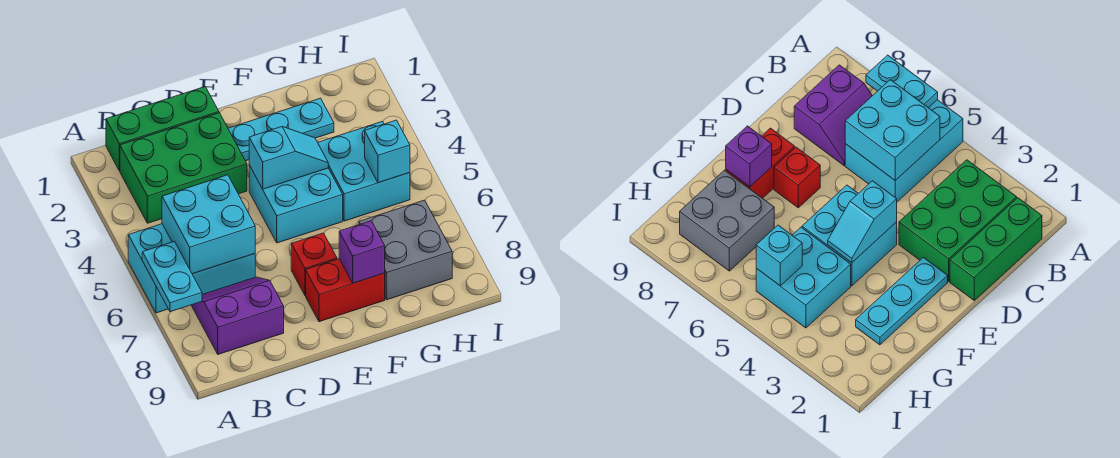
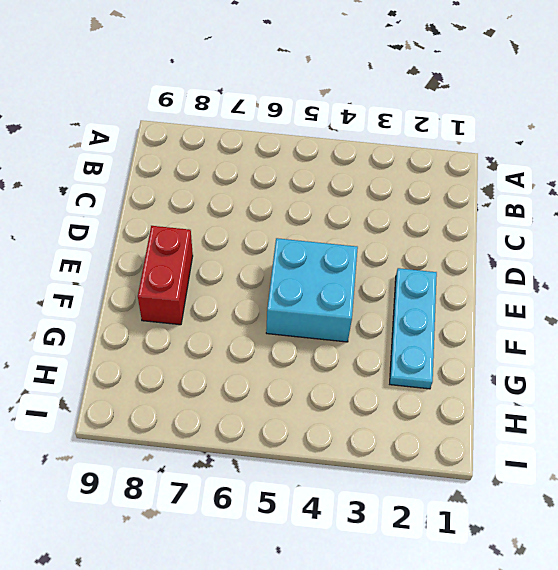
none -> cyan brick A5:C6 level 1
none -> green brick B1:D1 level 1
none -> green brick B2:D3 level 1

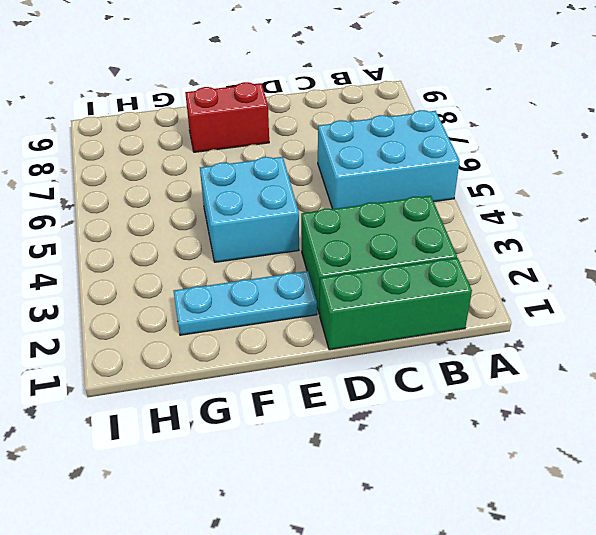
none -> purple slope B7:C8 level 1 top 8
none -> red brick E7 level 1
none -> cyan brick G4:H5 level 1

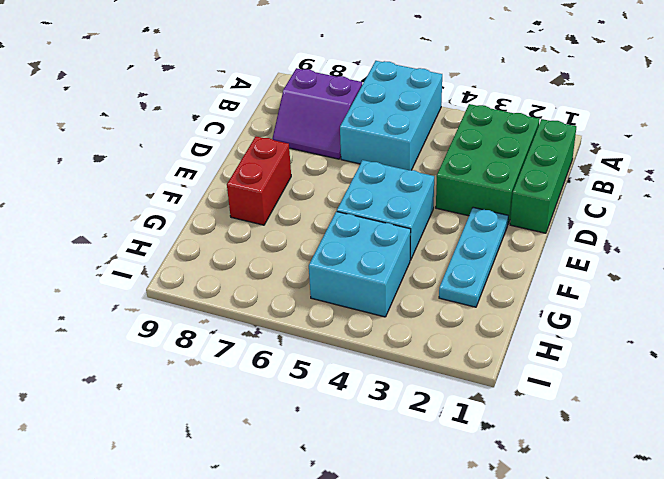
purple slope B7:C8 level 1 top B -> purple slope B7:C8 level 1 top 8
none -> red brick E7 level 1
none -> grey brick G7:H8 level 1
none -> cyan plate A6:A7 level 2

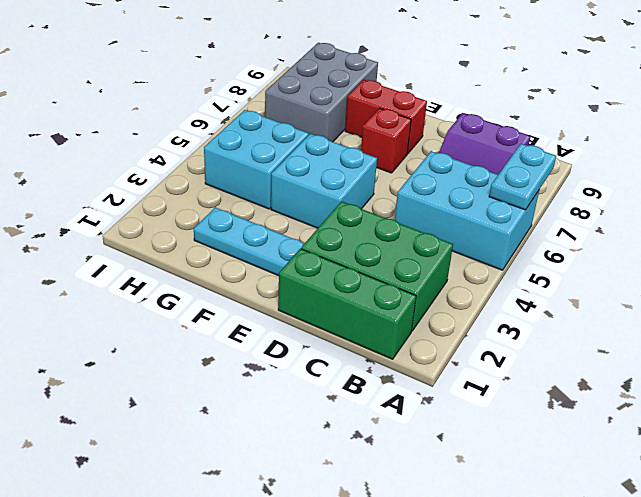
grey brick G7:H9 level 1 -> grey brick G7:H8 level 1
none -> cyan brick B5:C6 level 2
none -> cyan slope E4:F4 level 2 top E
none -> purple brick F8 level 2

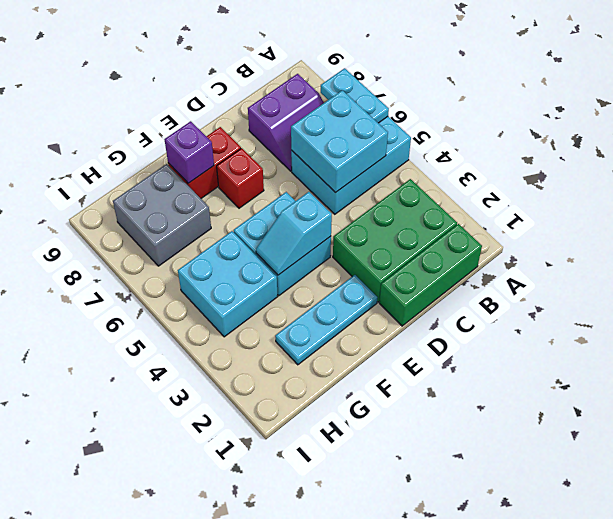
none -> cyan brick H5 level 2

